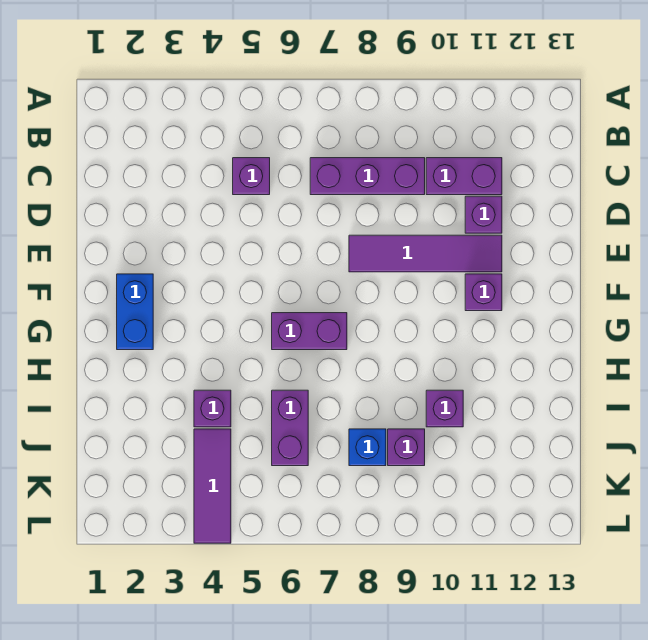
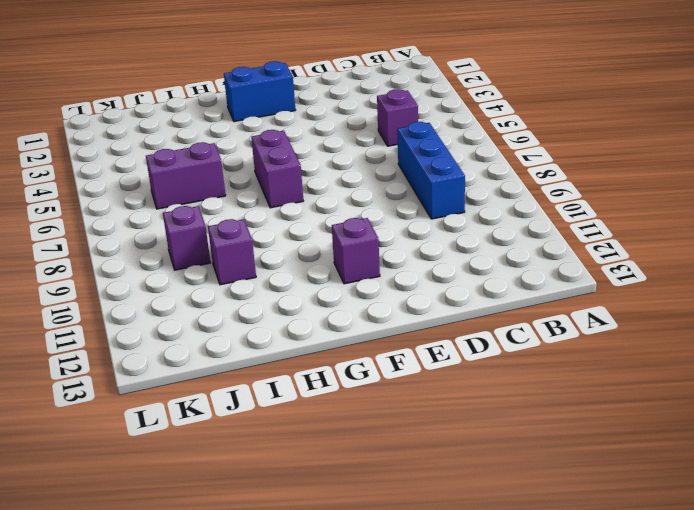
blue brick C7:C9 level 1 -> purple brick C7:C9 level 1
none -> purple brick C10:C11 level 1
none -> purple brick D11 level 1
none -> purple tile E8:E11 level 1

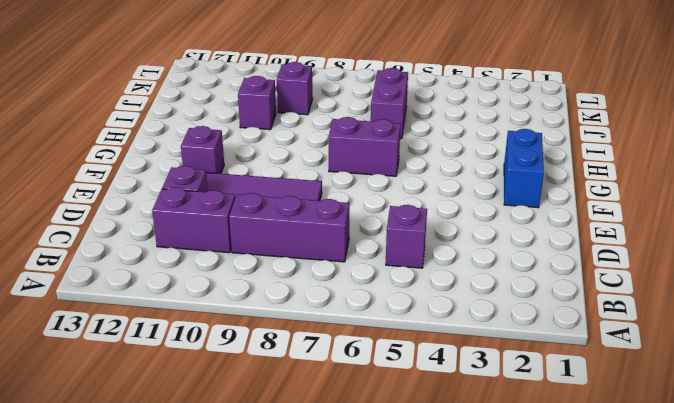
none -> purple brick I4 level 1
none -> purple tile J4:L4 level 1
none -> blue brick J8 level 1

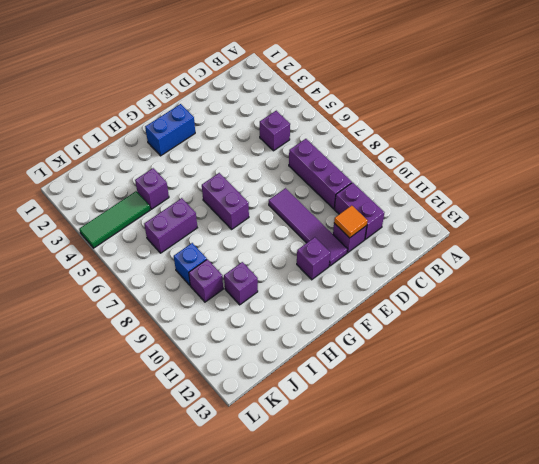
orange tile D11 level 2 -> none
green tile J4:L4 level 1 -> purple tile J4:L4 level 1

